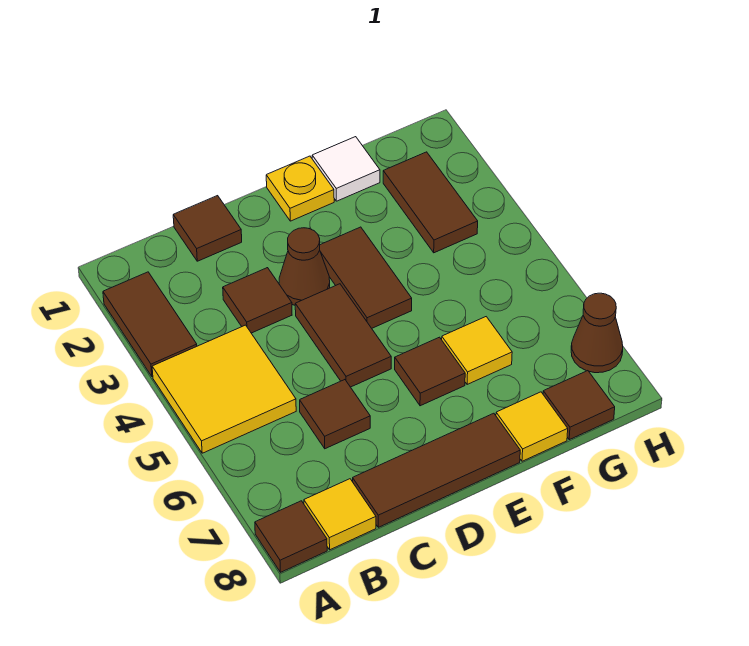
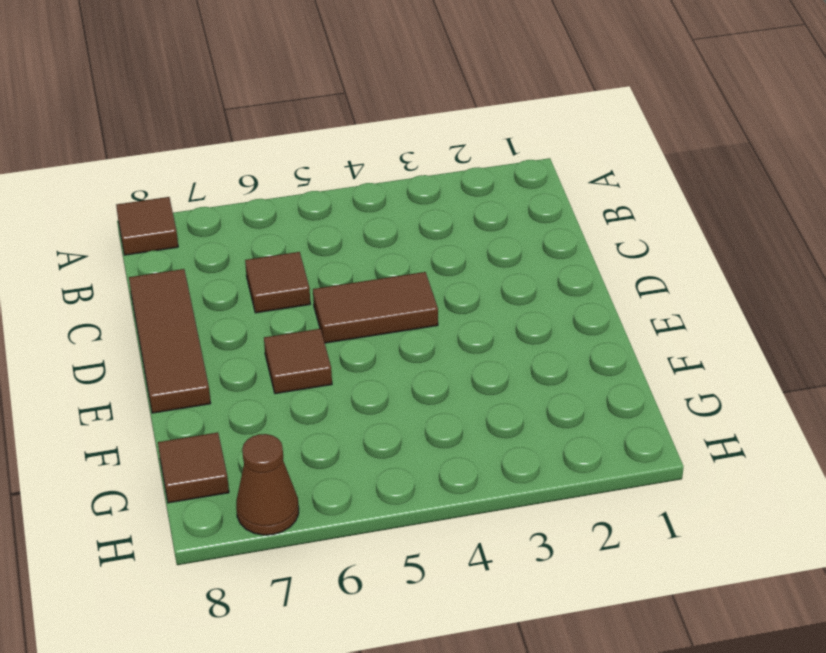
none -> brown tile A2:A3 level 1
none -> yellow tile A4:B5 level 1
none -> yellow tile B8 level 1

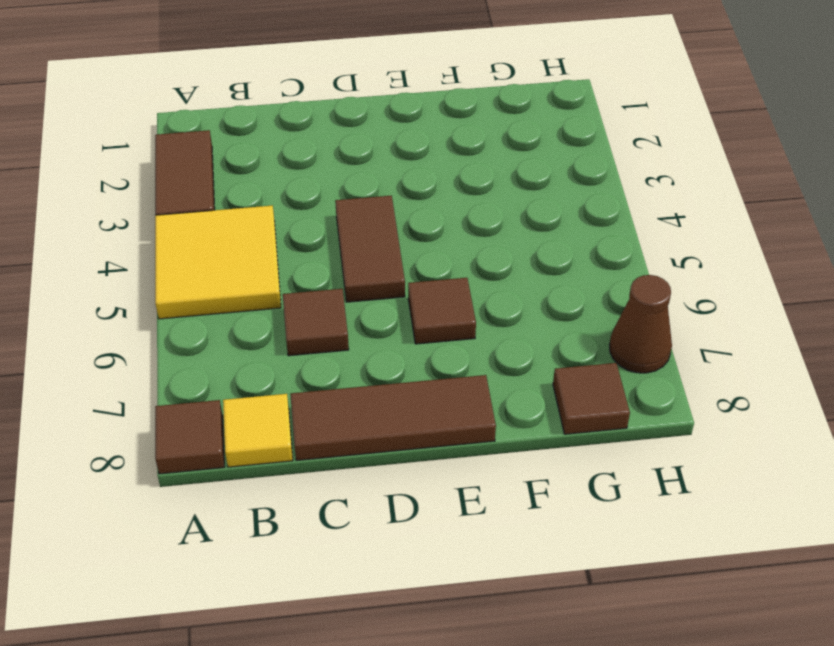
none -> brown tile C1 level 1
none -> brown tile C3 level 1
none -> brown cone D3 level 1

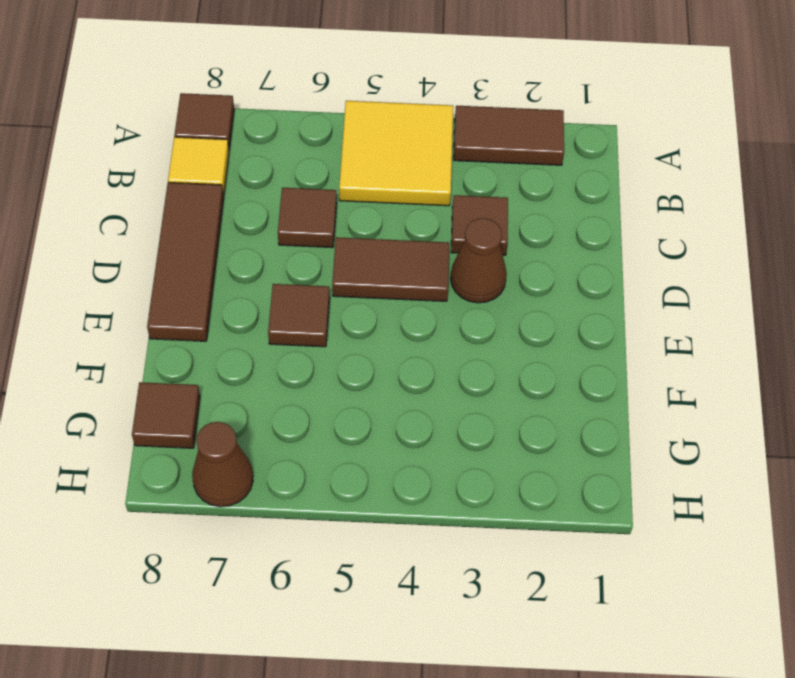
none -> brown tile C1 level 1
none -> yellow plate E1 level 1
none -> brown tile E3:E4 level 1

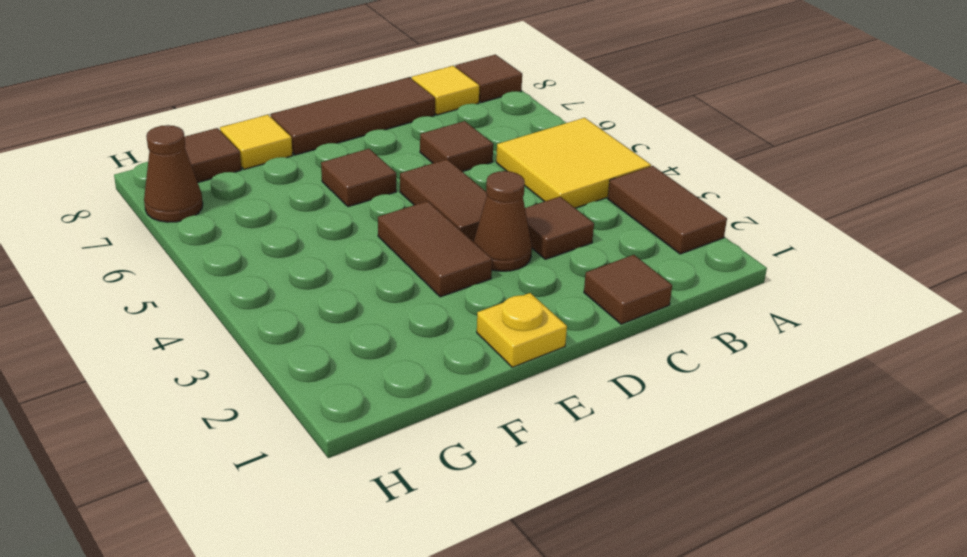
none -> white tile F1 level 1
none -> yellow tile F6 level 1
none -> brown tile G2:G3 level 1

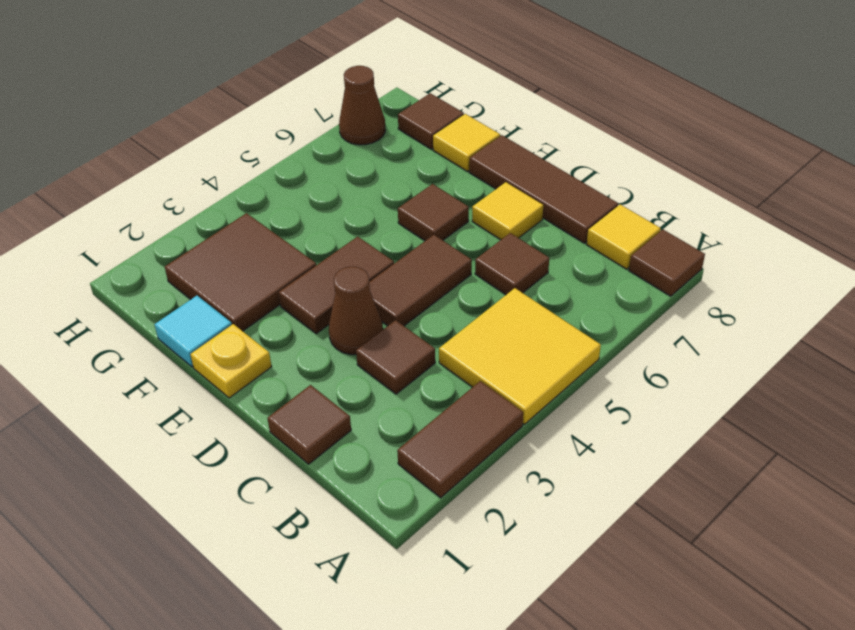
yellow tile D7 level 1 -> yellow tile F6 level 1
cyan tile F1 level 1 -> white tile F1 level 1
brown tile F2:G3 level 1 -> brown tile G2:G3 level 1

